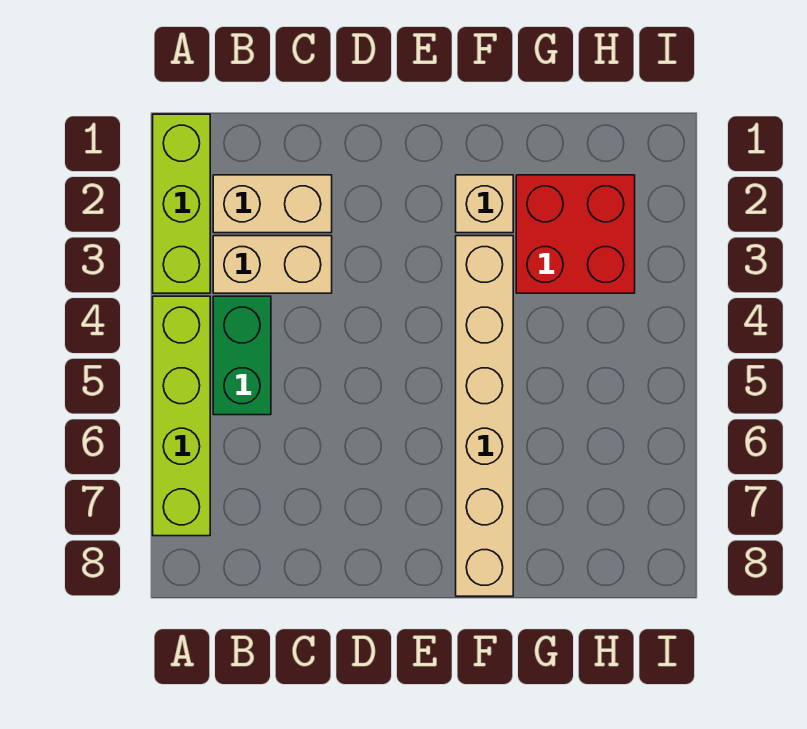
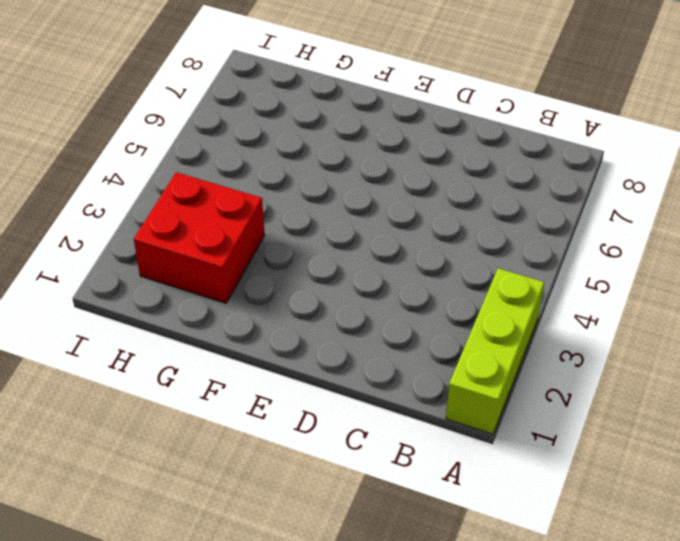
none -> lime brick A4:A7 level 1
none -> tan brick B2:C2 level 1

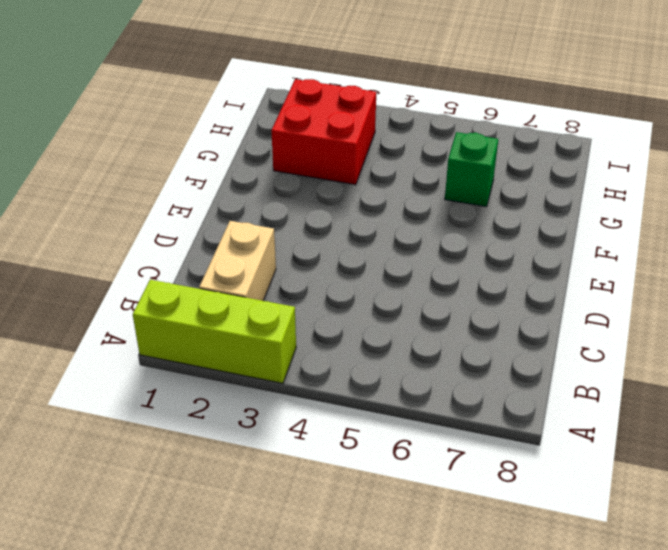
green brick G6 level 1 -> none
none -> lime brick A4:A7 level 1
none -> tan brick B3:C3 level 1

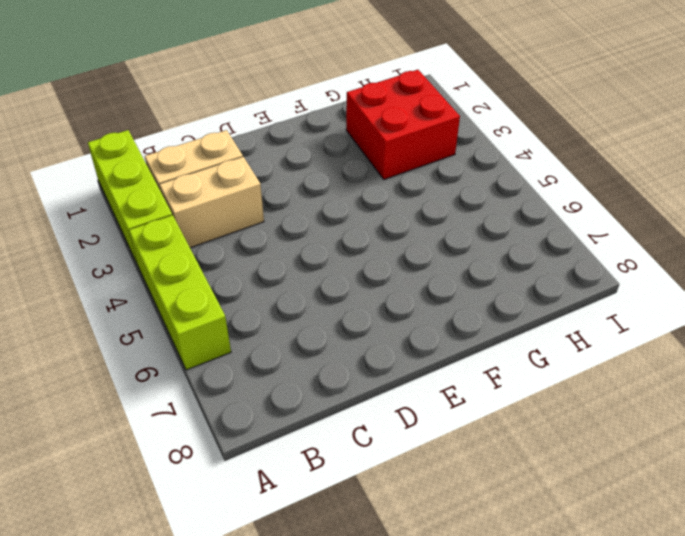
lime brick A4:A6 level 1 -> lime brick A4:A7 level 1
none -> green brick B4:B5 level 1
none -> tan brick F2 level 1

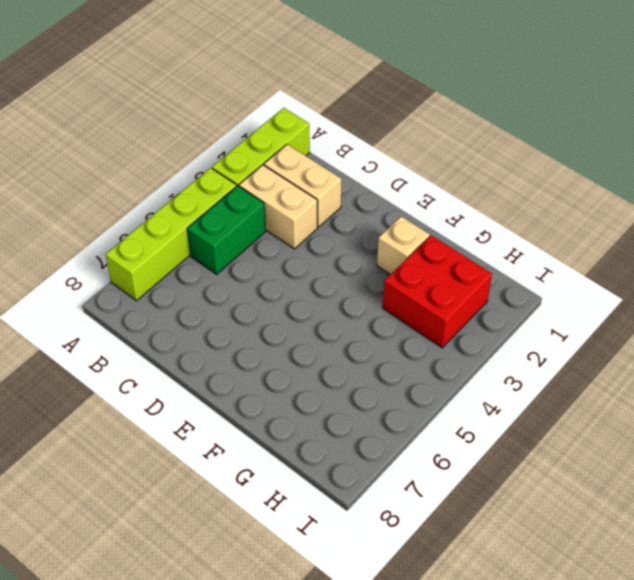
none -> tan brick F3:F8 level 1

